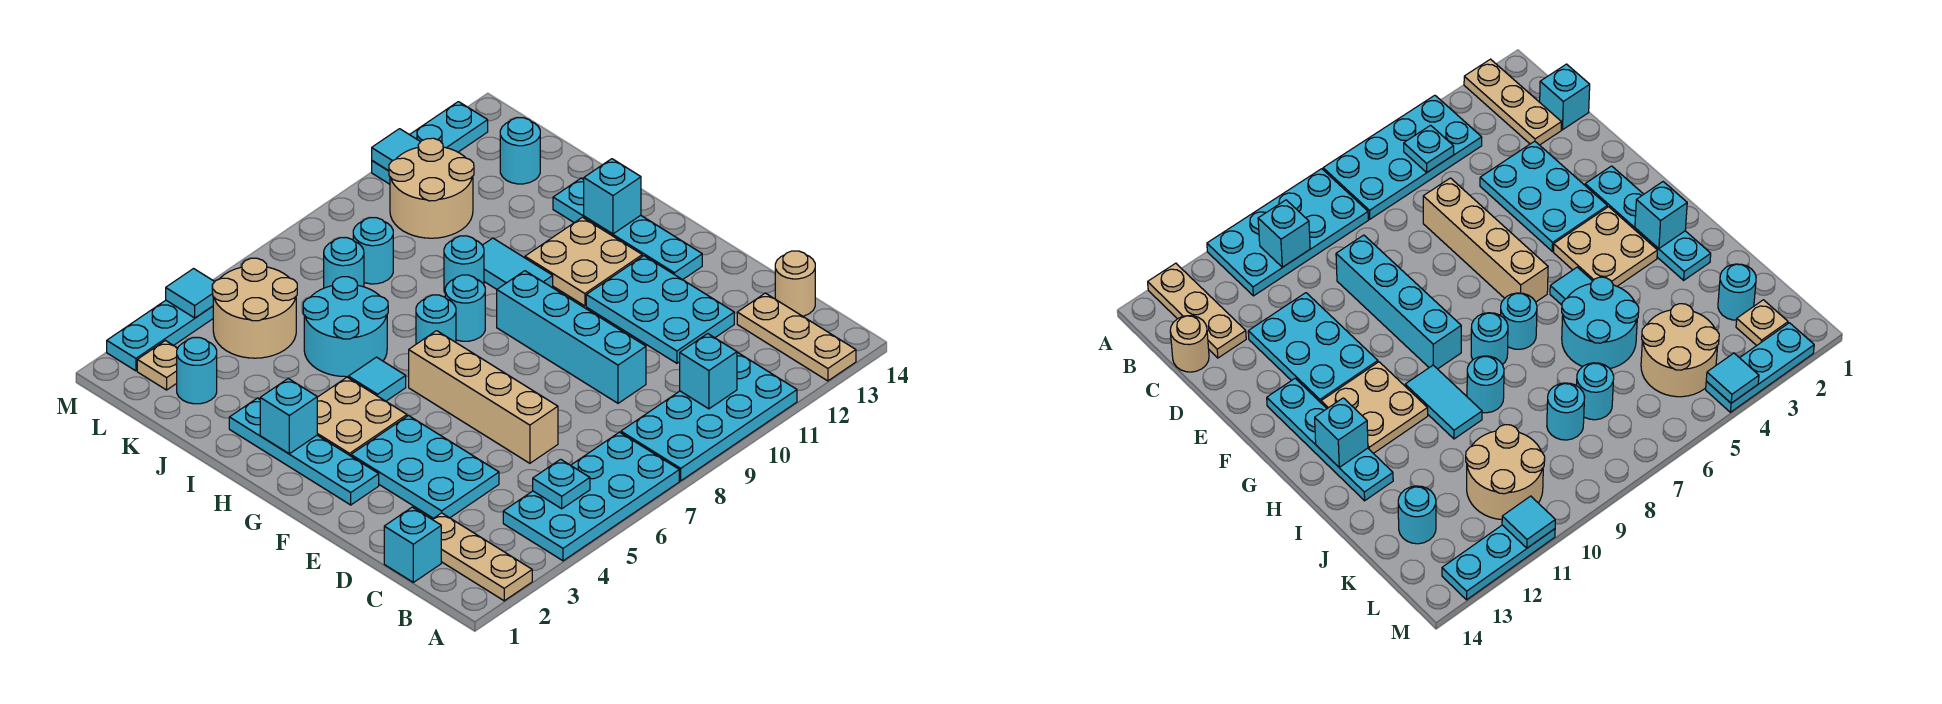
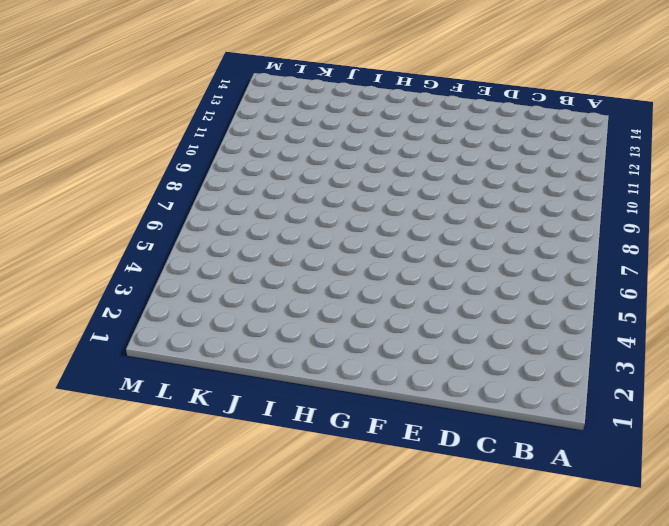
none -> tan plate A2:C2 level 1
none -> cyan plate A4:B7 level 1
none -> cyan plate A8:B11 level 1
none -> tan plate A13:C13 level 1

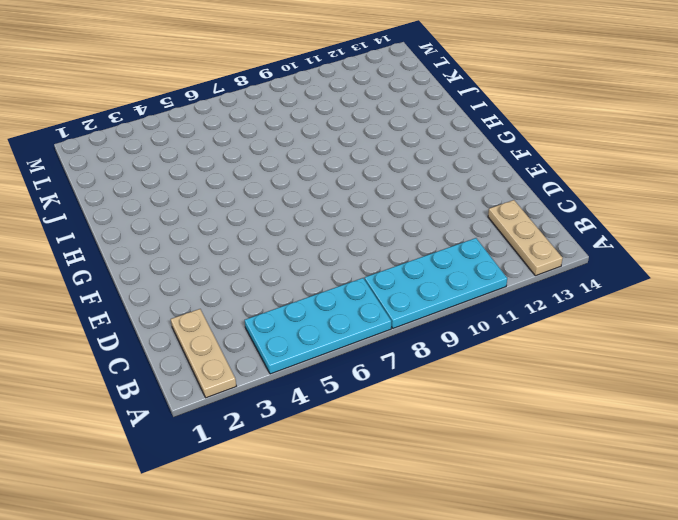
none -> cyan brick C1 level 1
none -> tan round brick C14 level 1
none -> cyan plate D3:F4 level 1
none -> tan brick D6:G6 level 1

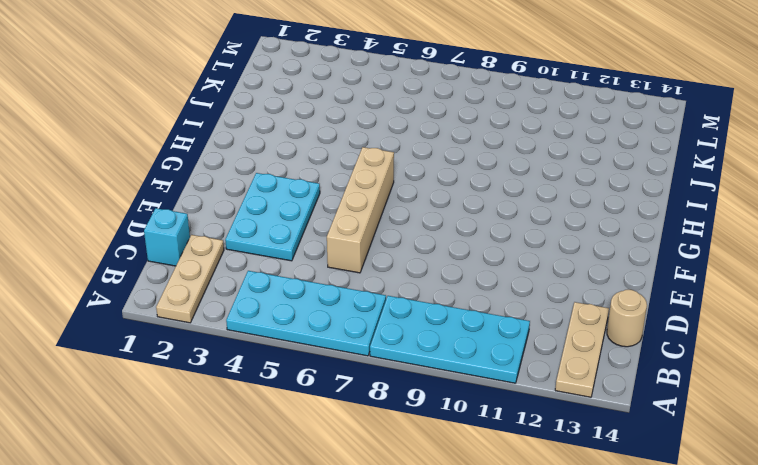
none -> cyan brick D9:G9 level 1
none -> cyan plate D11:F12 level 1
none -> cyan plate F2:I2 level 1
none -> cyan plate F13:I13 level 1

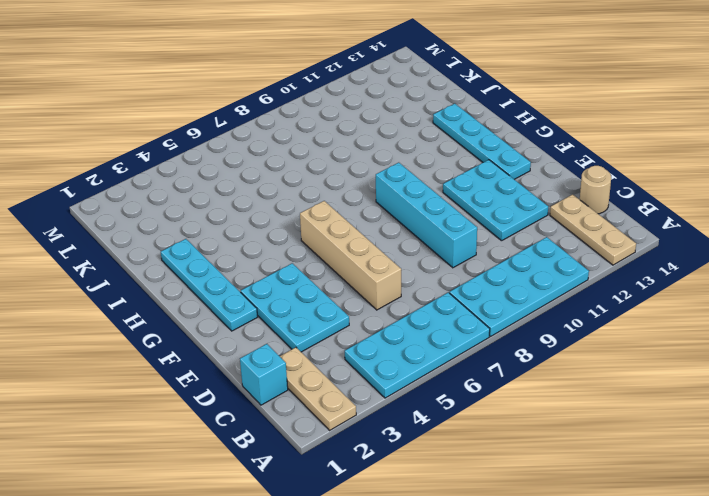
none -> tan plate G3:H4 level 1
none -> tan plate G11:H12 level 1
none -> cyan tile H5 level 1
none -> cyan round brick H7 level 1

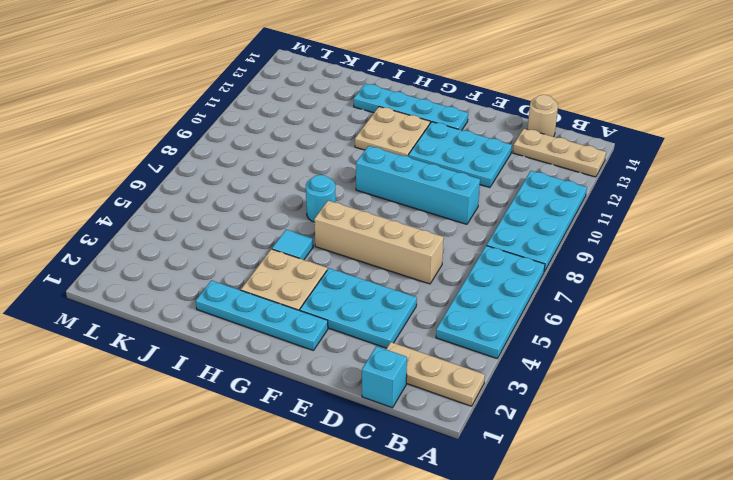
none -> cyan round brick H8 level 1
none -> cyan tile H10:I10 level 1
none -> cyan round brick I5:J6 level 1
none -> cyan round brick I9 level 1

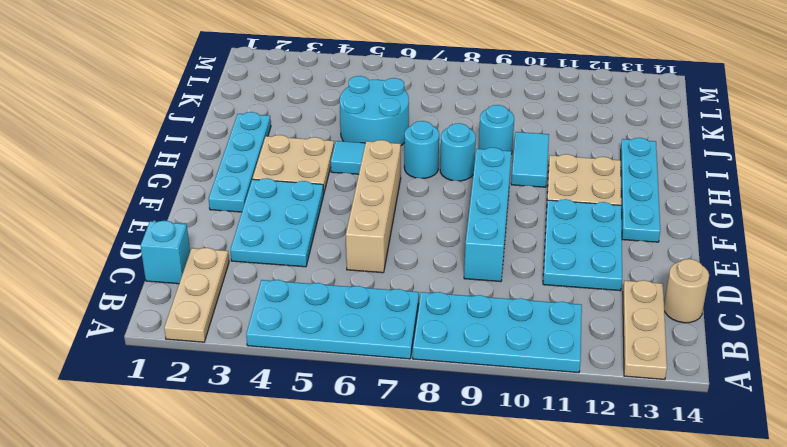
none -> cyan round brick K2 level 1
none -> tan round brick K4:L5 level 1
none -> cyan round brick K7 level 1
none -> cyan round brick K8 level 1

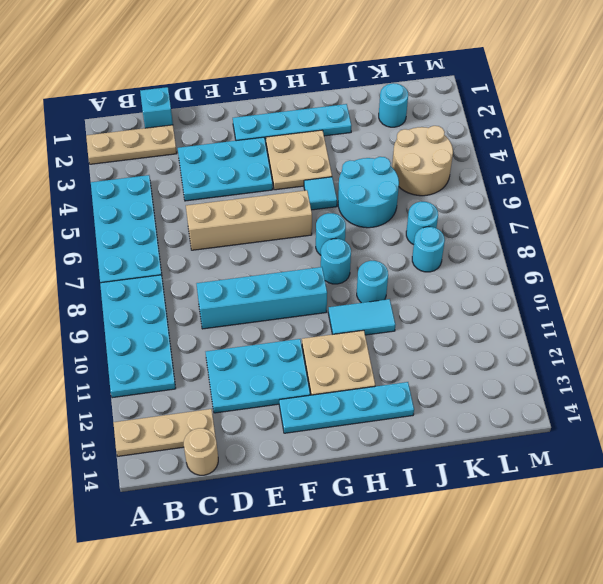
none -> tan round brick K10:L11 level 1
none -> cyan round brick K13 level 1
none -> tan plate L2 level 1
none -> cyan plate M2:M4 level 1

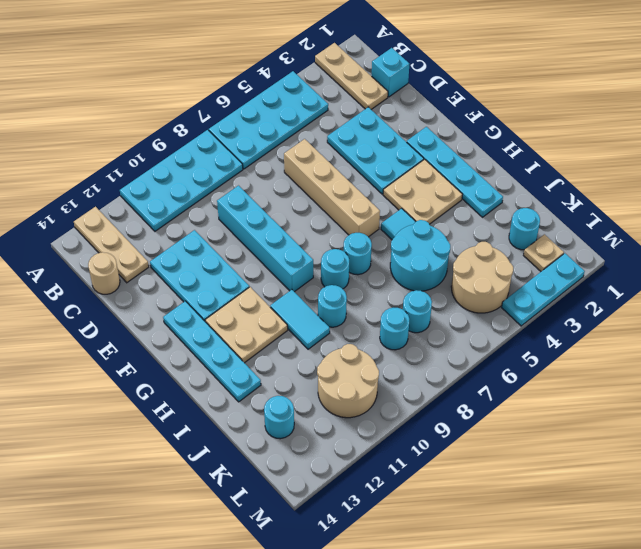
none -> cyan plate M11:M13 level 1
none -> cyan plate B5 level 2
none -> cyan brick B10 level 2
none -> cyan brick H2 level 2

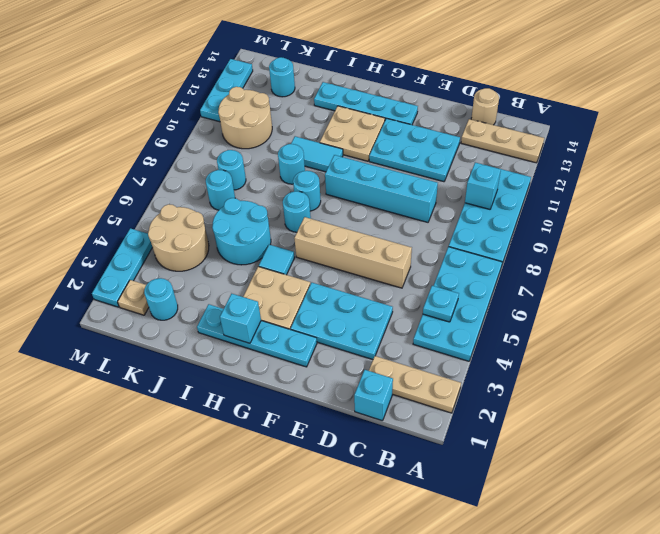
none -> cyan brick H13 level 2
none -> cyan tile M4 level 2
none -> cyan tile M11 level 2

